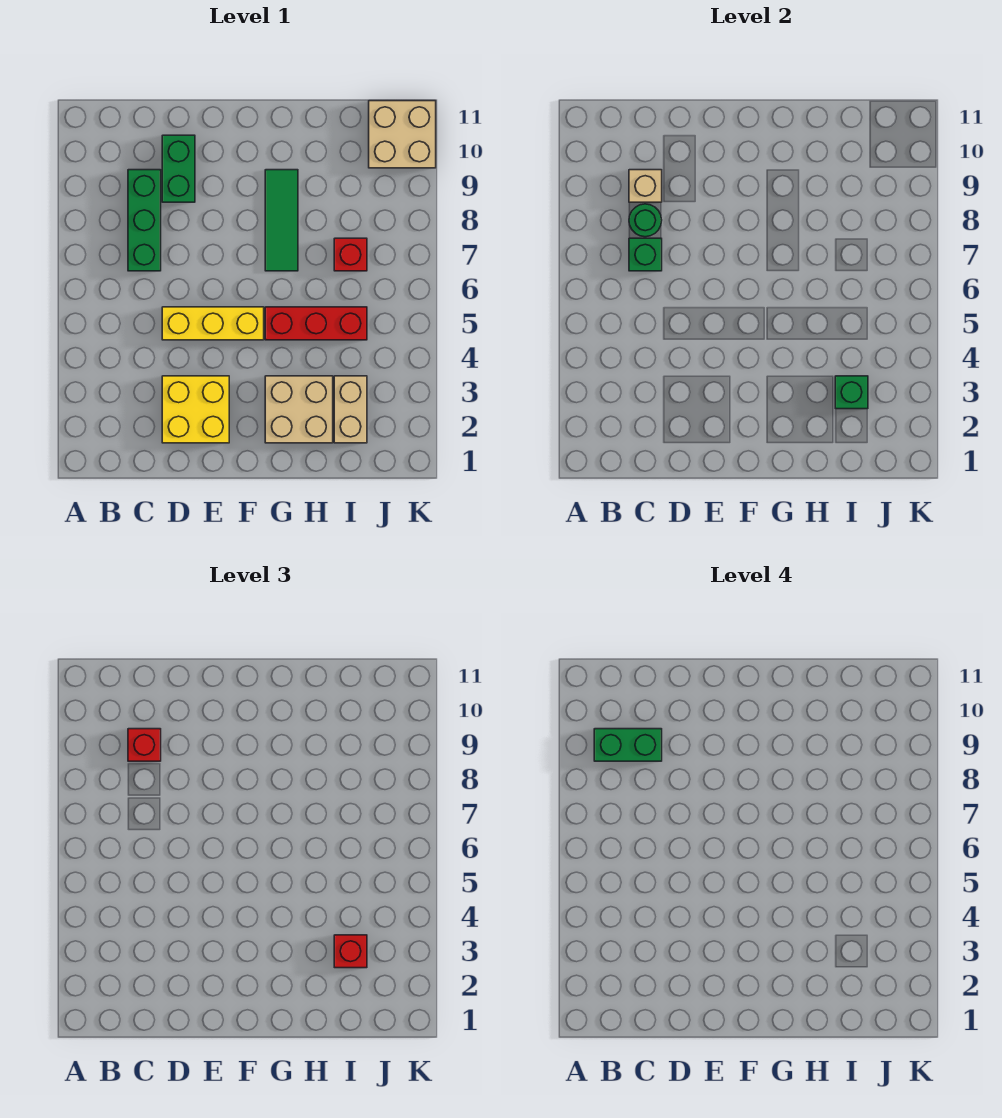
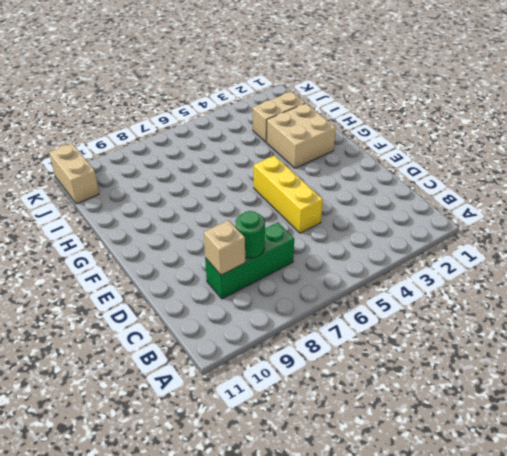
tan brick J11:K11 level 1 -> tan brick J10:K11 level 1
none -> yellow brick D2:E3 level 1
none -> green brick D9:D10 level 1
none -> red brick G5:I5 level 1

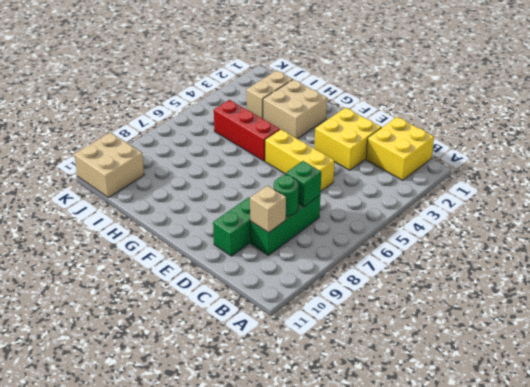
yellow brick B1:C2 level 1 -> none
none -> green tile G7:G9 level 1
none -> red brick I7 level 1
none -> green brick I3 level 2

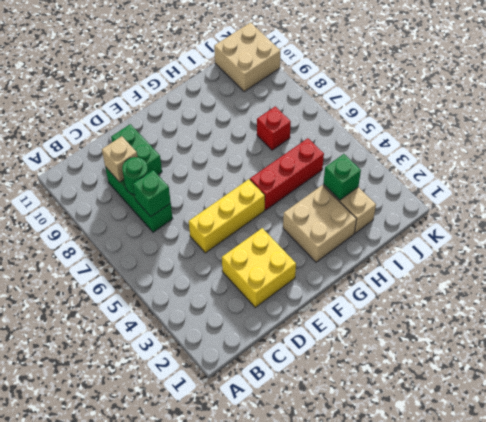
none -> green tile G7:G9 level 1
none -> red brick C9 level 3
none -> red brick I3 level 3

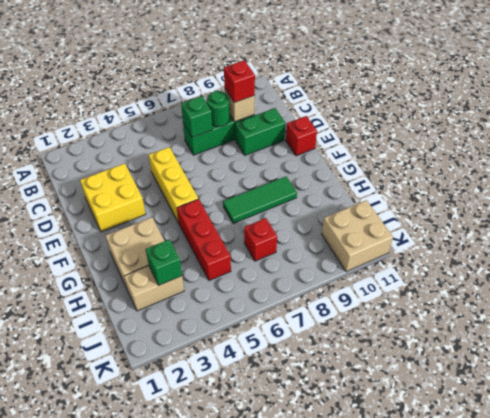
red brick E11 level 1 -> red brick I3 level 3
none -> green brick B9:C9 level 4

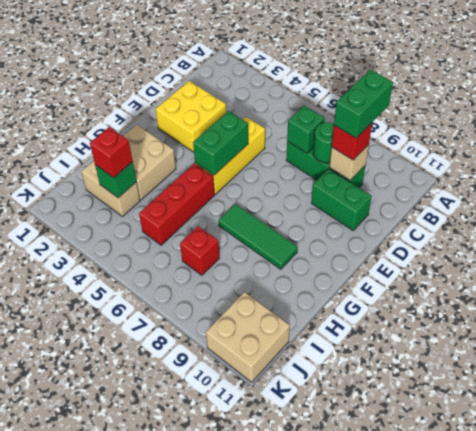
green brick E5:F5 level 2 -> none

